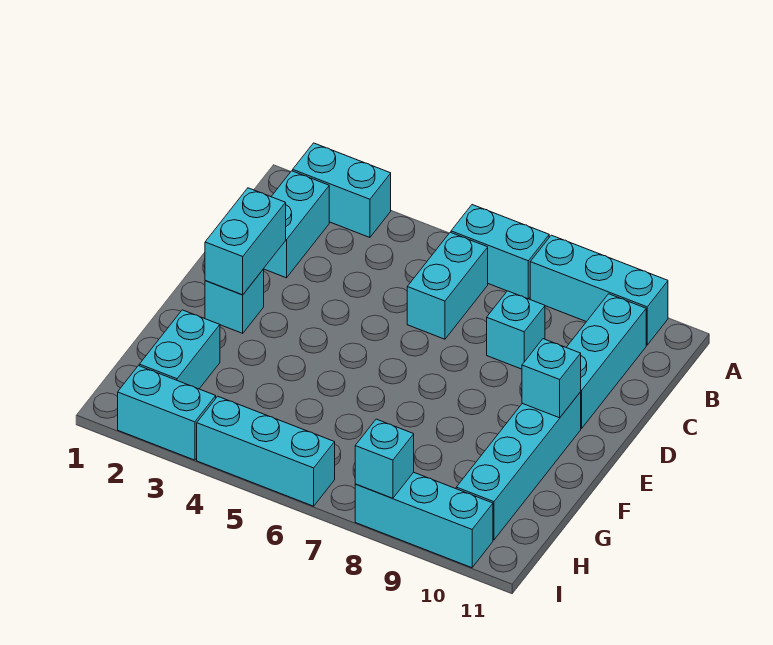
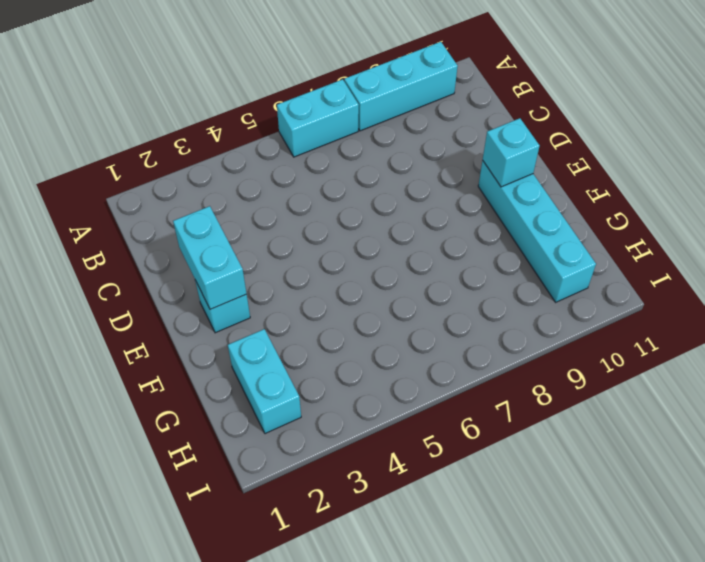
none -> cyan brick A2:A3 level 1
none -> cyan brick B2:C2 level 1
none -> cyan brick B6:C6 level 1

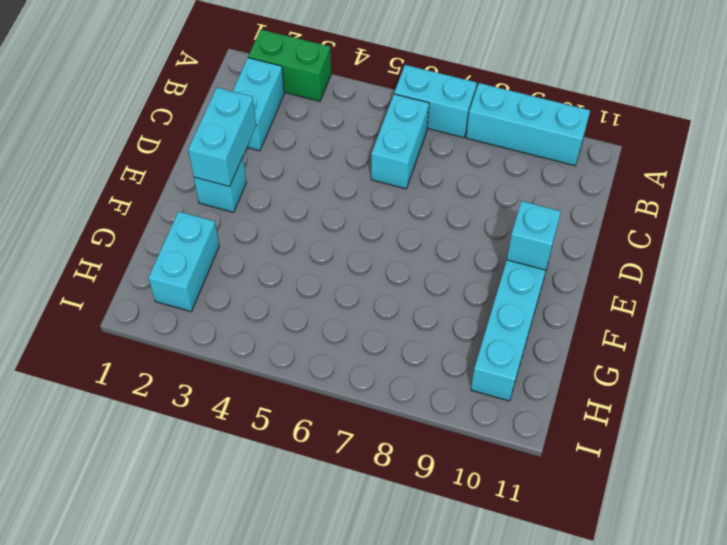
green brick A2:A3 level 1 -> cyan brick A2:A3 level 1
none -> cyan brick B10:D10 level 1
none -> cyan brick C8 level 1
none -> cyan brick I2:I3 level 1

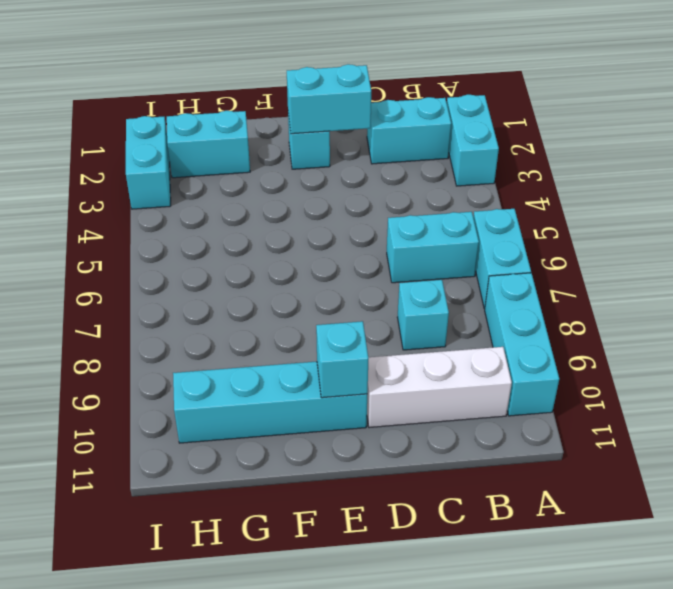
white brick B10:D10 level 1 -> cyan brick B10:D10 level 1
none -> cyan brick I4:I6 level 1
none -> cyan brick I8:I10 level 1
none -> cyan brick I8 level 2

